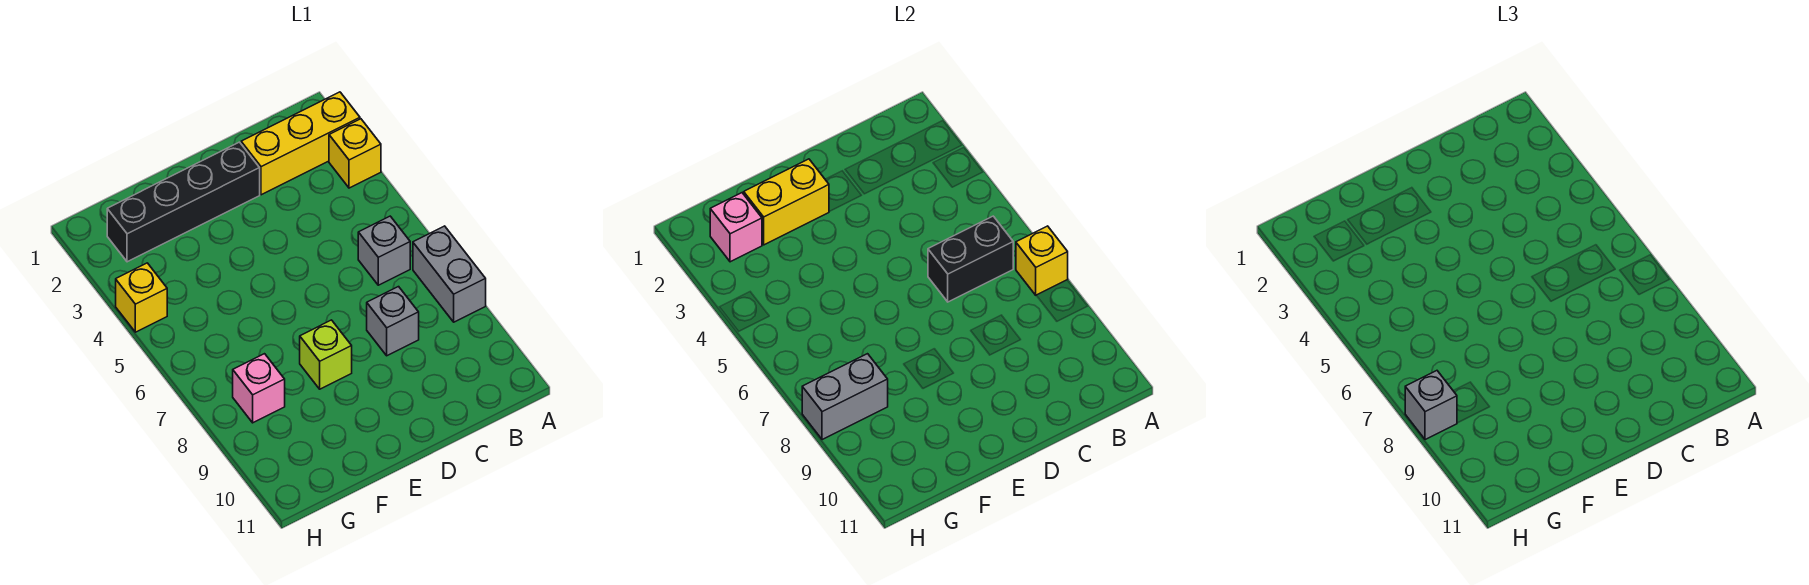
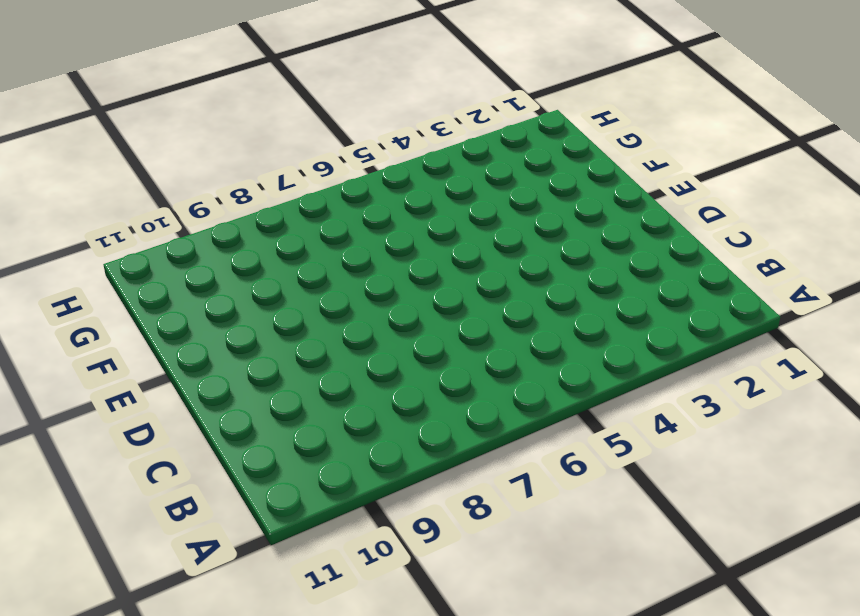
none -> yellow brick A2:C2 level 1
none -> yellow brick A3 level 1
none -> grey brick A7:A8 level 1

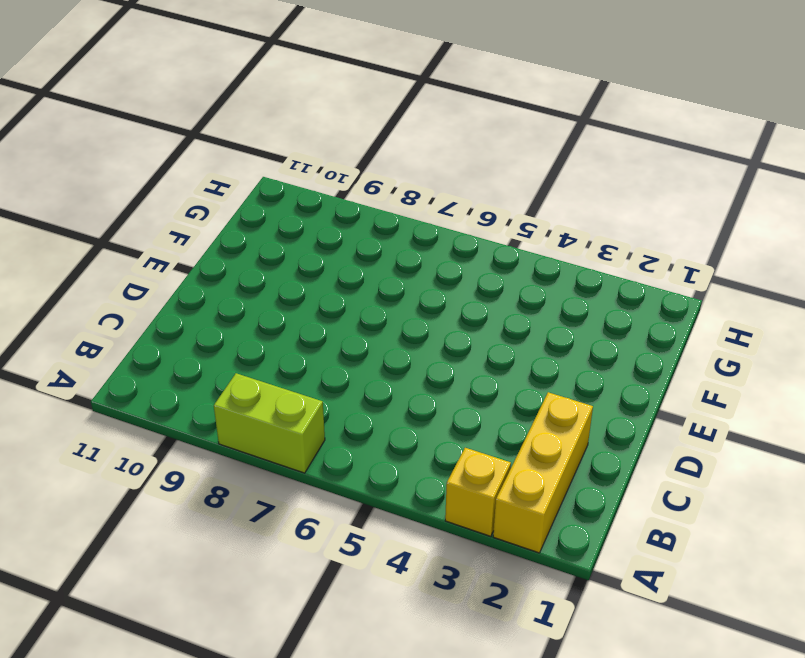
lime brick A7:A8 level 1 -> grey brick A7:A8 level 1
none -> grey brick B6 level 1
none -> grey brick C8 level 1
none -> black brick D2:G2 level 1

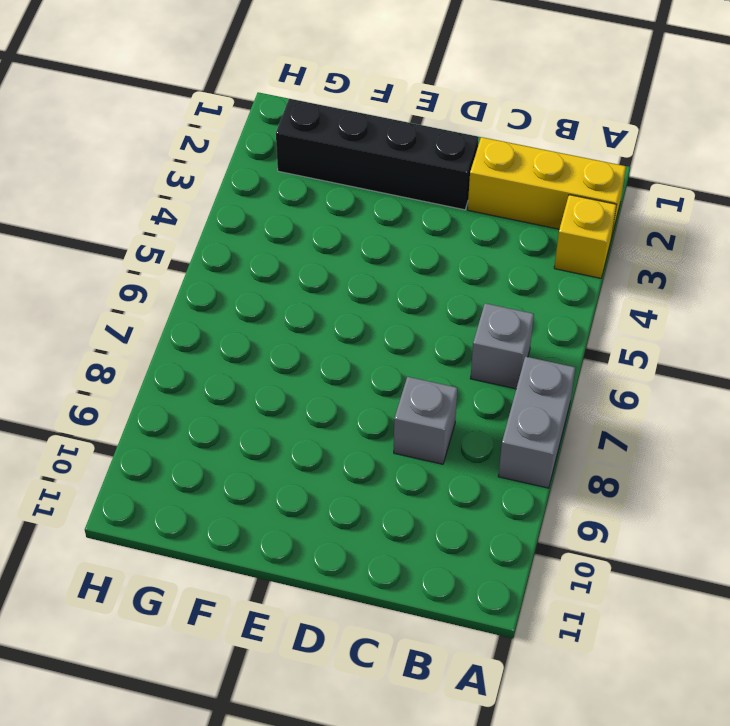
none -> lime brick E8 level 1
none -> pink brick G8 level 1
none -> yellow brick H4 level 1

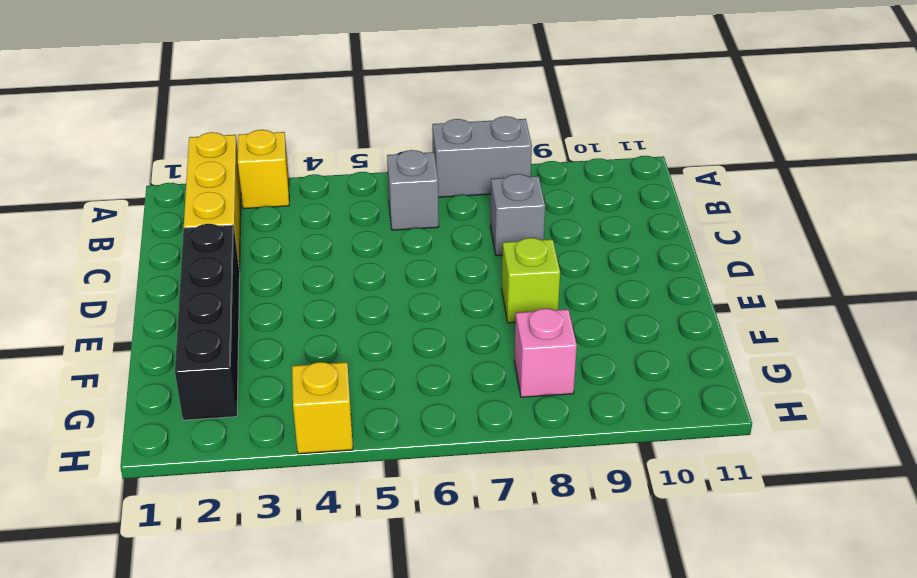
none -> yellow brick A7 level 2
none -> black brick B6:C6 level 2
none -> yellow brick E2:F2 level 2

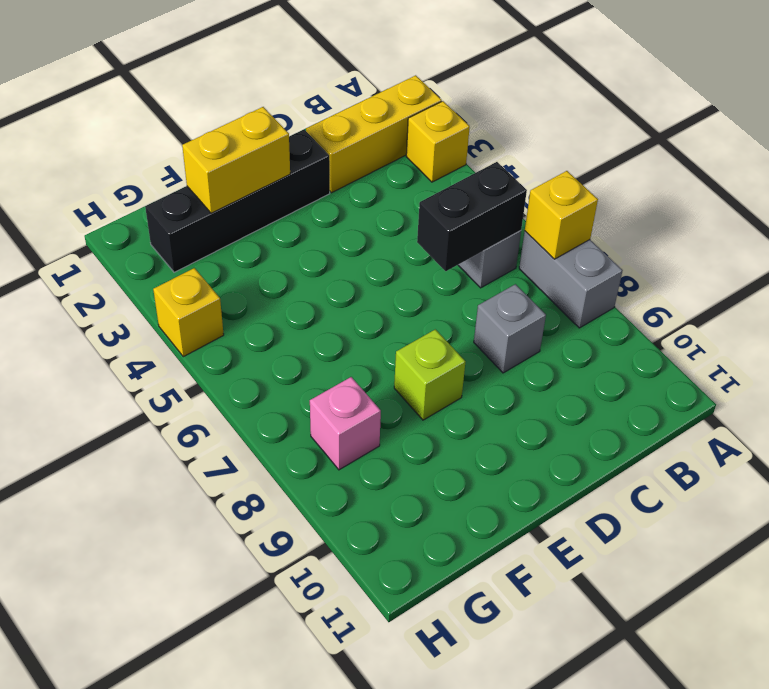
none -> pink brick G2 level 2
none -> grey brick G8:H8 level 2
none -> grey brick H8 level 3

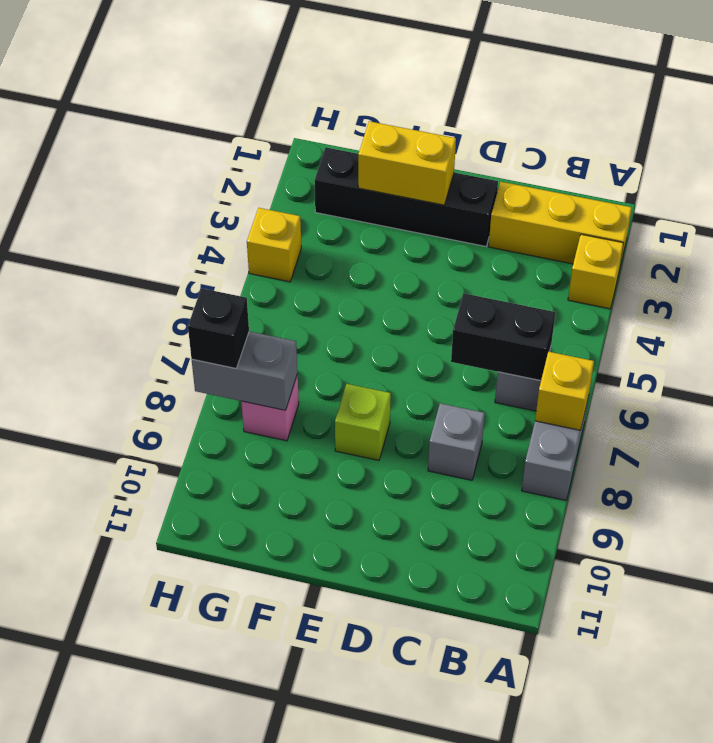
black brick H8 level 3 -> grey brick H8 level 3
none -> pink brick G2 level 2

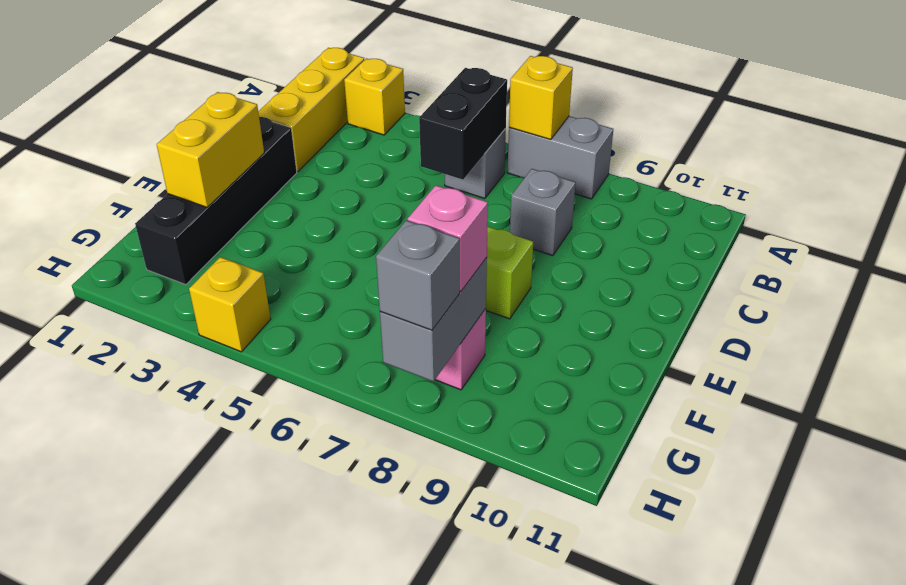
pink brick G8 level 3 -> pink brick G2 level 2

